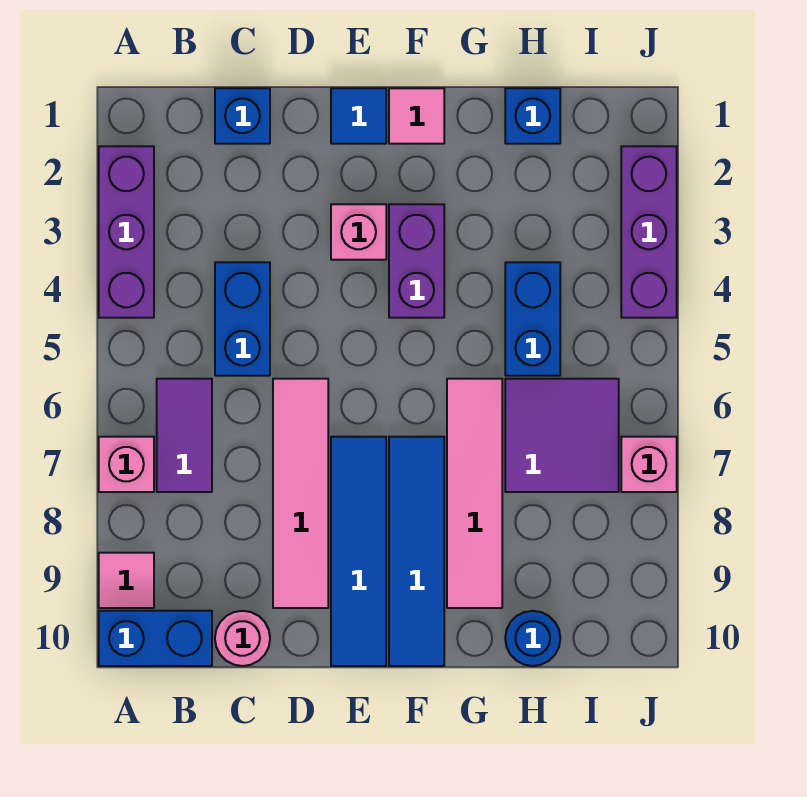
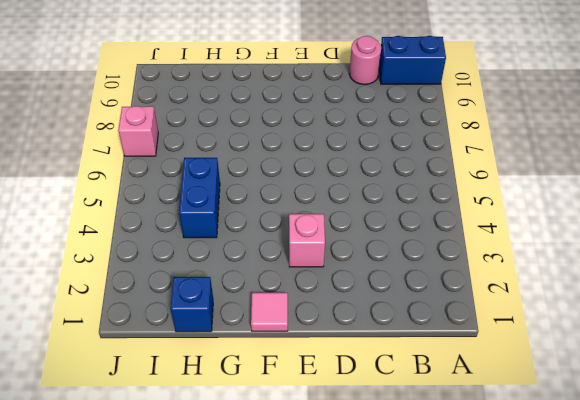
none -> purple brick A2:A4 level 1
none -> pink brick A7 level 1
none -> pink tile A9 level 1

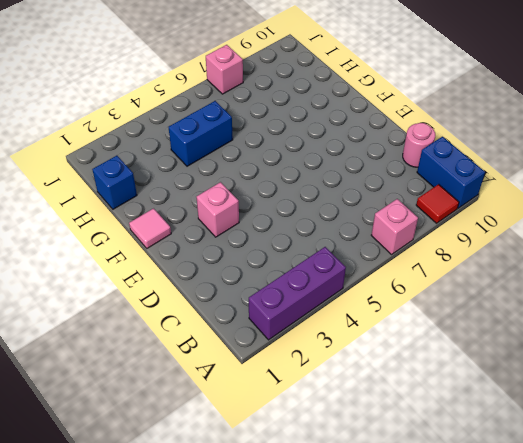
red tile A9 level 1 -> pink tile A9 level 1
none -> purple tile B6:B7 level 1
none -> blue brick C1 level 1
none -> blue brick C4:C5 level 1

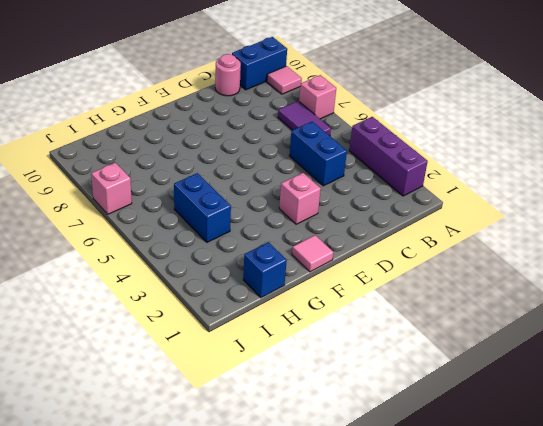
none -> blue brick C1 level 1
none -> pink tile D6:D9 level 1
none -> blue tile E1 level 1

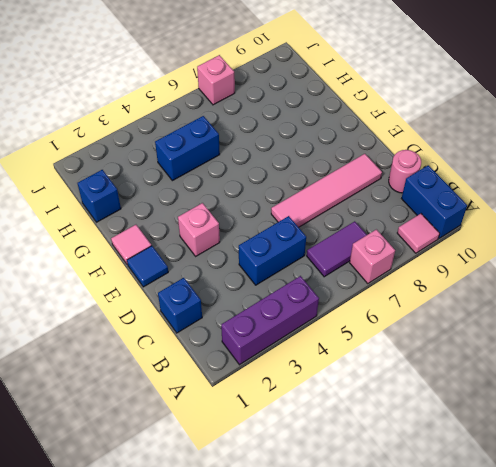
none -> blue tile E7:E10 level 1
none -> purple brick F3:F4 level 1
none -> blue tile F7:F10 level 1

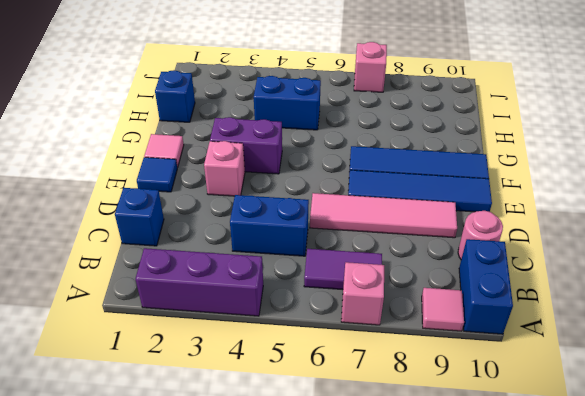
none -> pink tile G6:G9 level 1
none -> purple tile H6:I7 level 1
none -> blue round brick H10 level 1

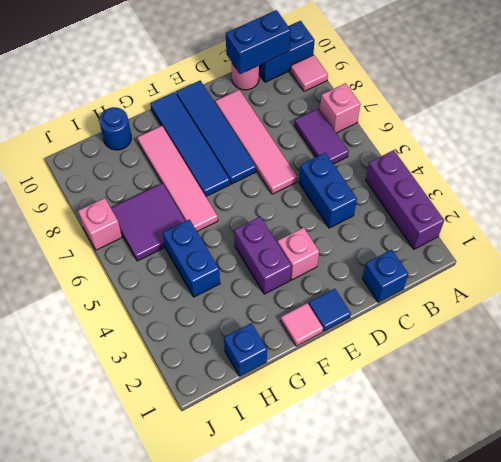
blue brick B10:C10 level 2 -> none
none -> purple brick J2:J4 level 1

